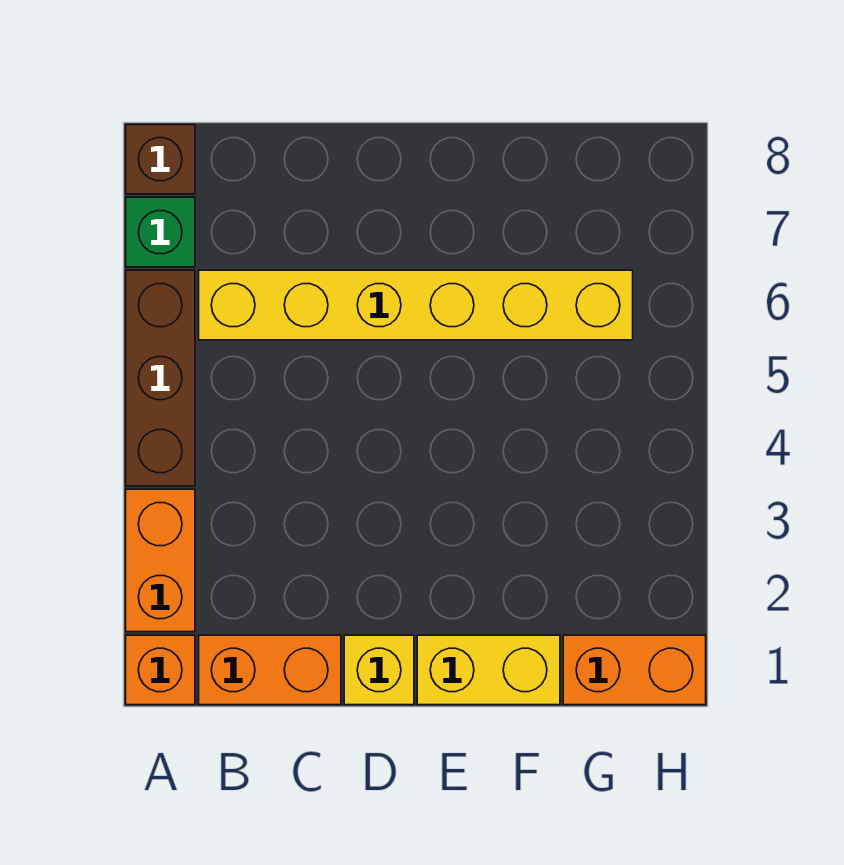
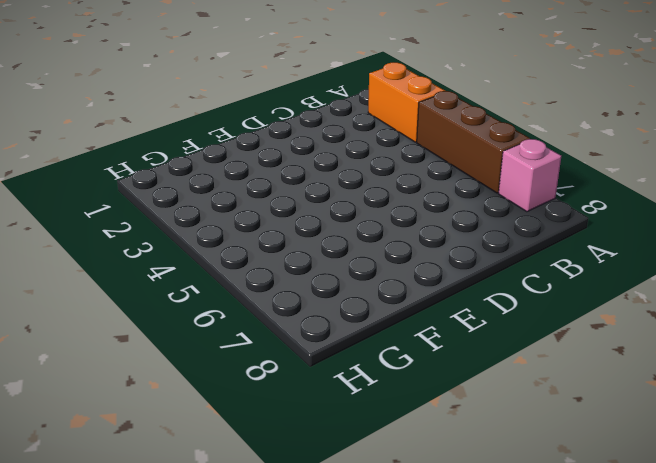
pink brick A7 level 1 -> green brick A7 level 1
none -> orange brick A1 level 1
none -> brown brick A8 level 1

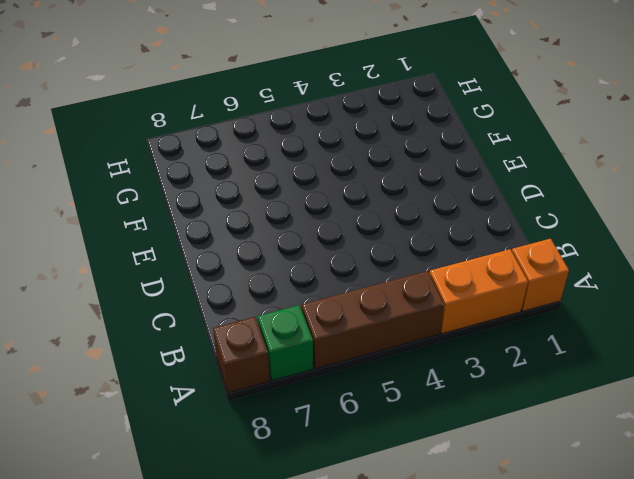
none -> orange brick B1:C1 level 1
none -> yellow brick B6:G6 level 1

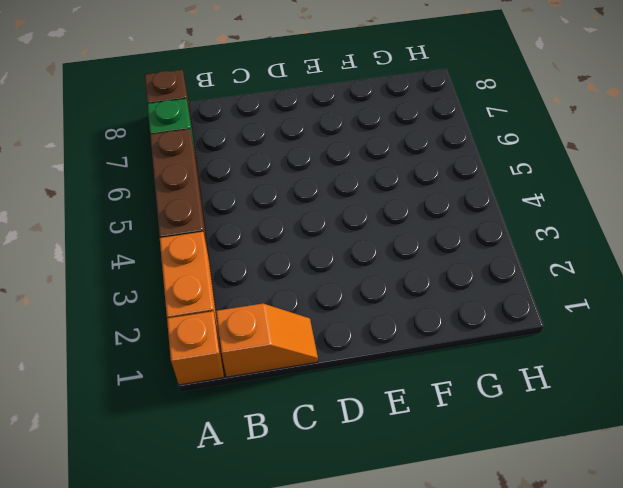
orange slope B1:C1 level 1 top B -> orange brick B1:C1 level 1
none -> yellow brick B6:G6 level 1
none -> yellow brick D1 level 1

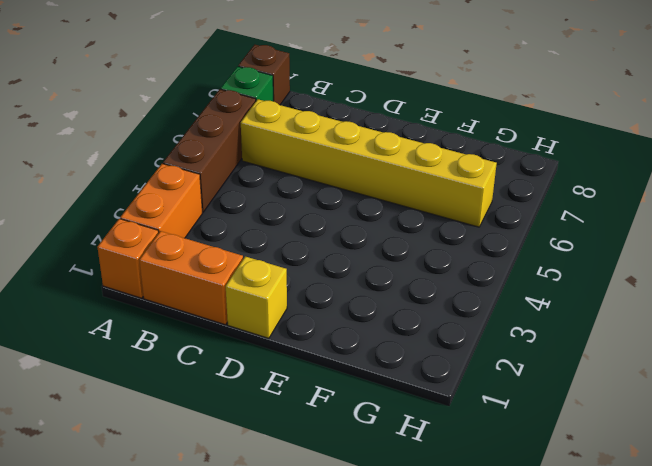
none -> yellow brick E1:F1 level 1
none -> orange brick G1:H1 level 1

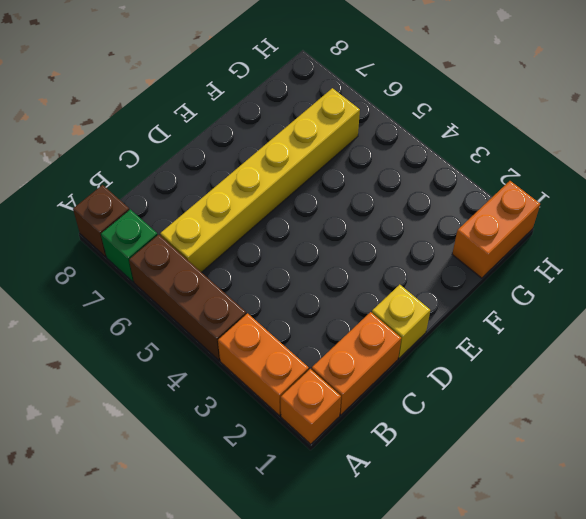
none -> yellow brick E1:F1 level 1

